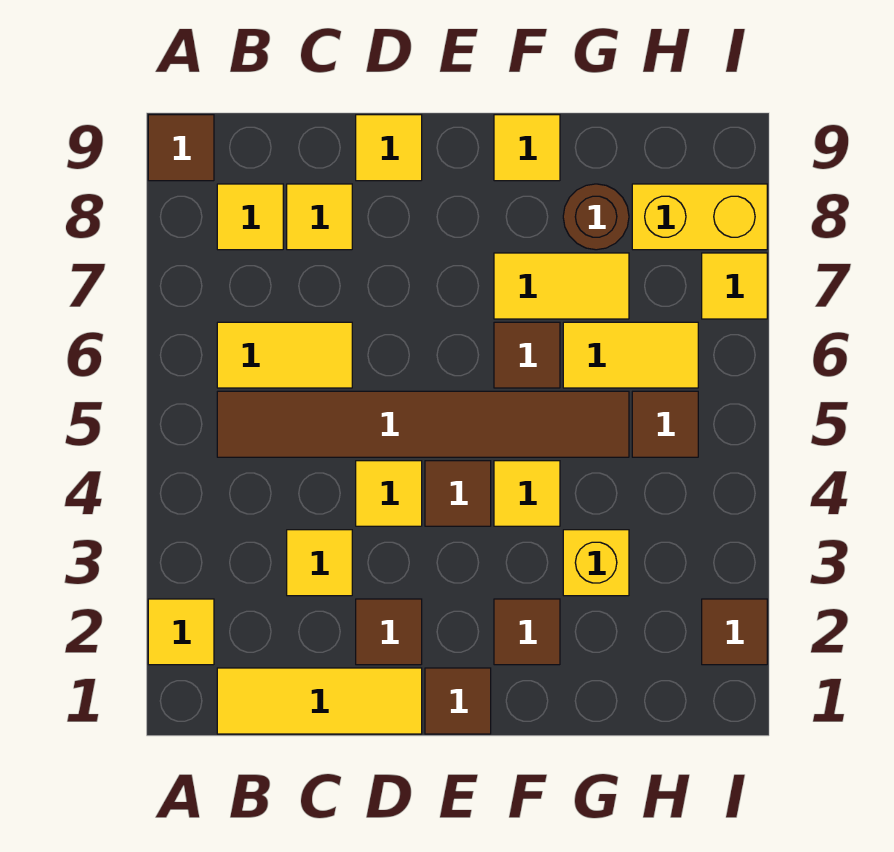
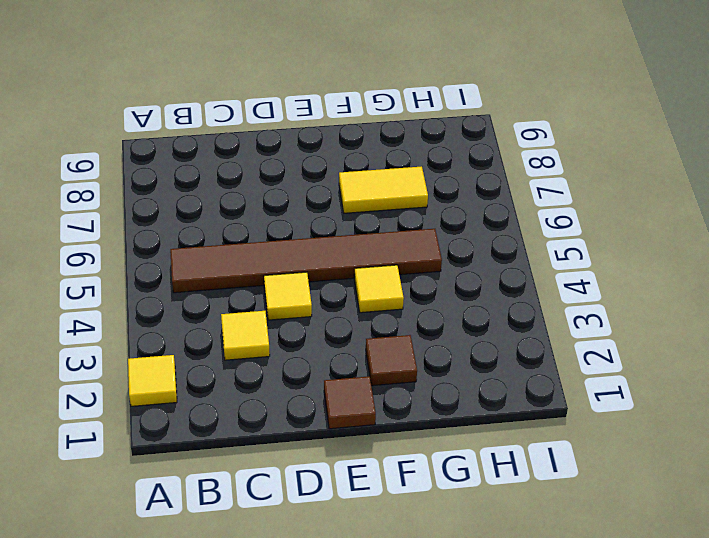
none -> brown tile A9 level 1
none -> yellow tile B1:D1 level 1
none -> yellow tile B6:C6 level 1

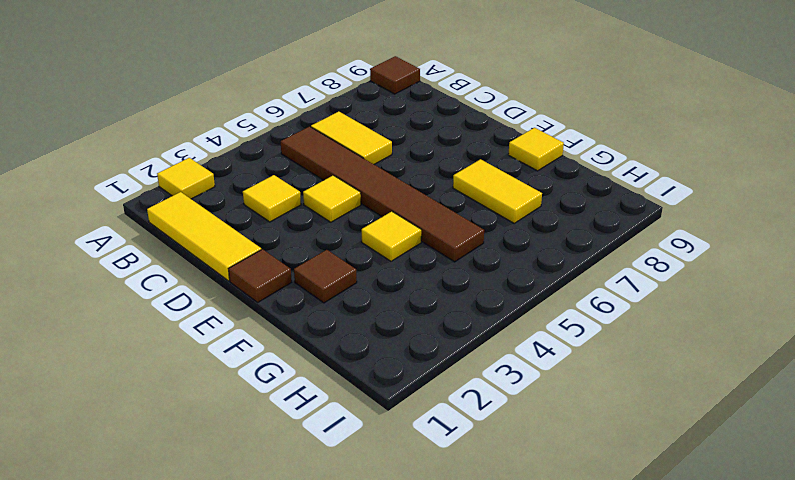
none -> yellow tile B8 level 1
none -> yellow tile C8 level 1
none -> brown tile D2 level 1

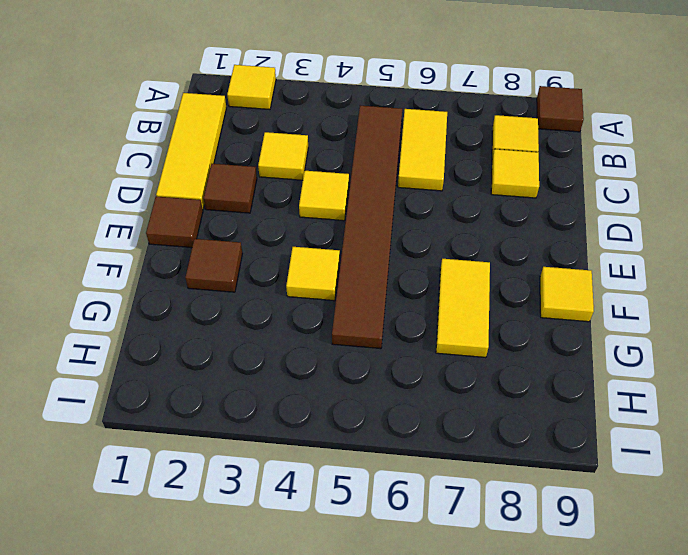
none -> yellow tile D9 level 1
none -> brown tile E4 level 1
none -> brown tile F6 level 1

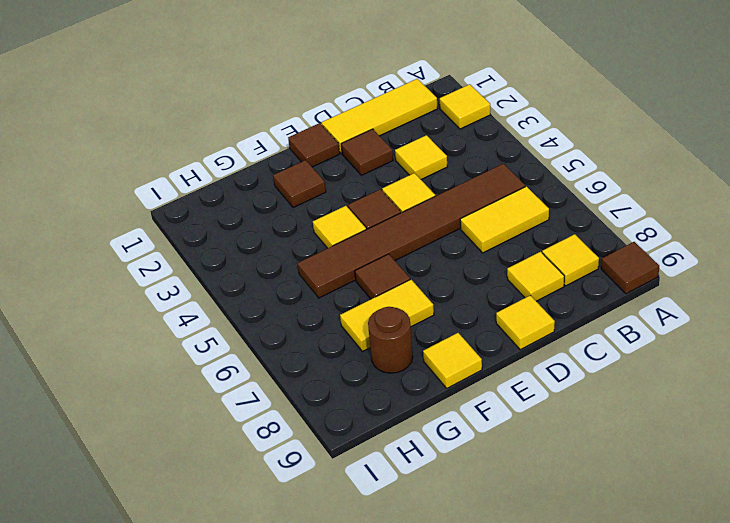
none -> yellow brick G3 level 1
none -> yellow tile G6:H6 level 1
none -> brown tile H5 level 1

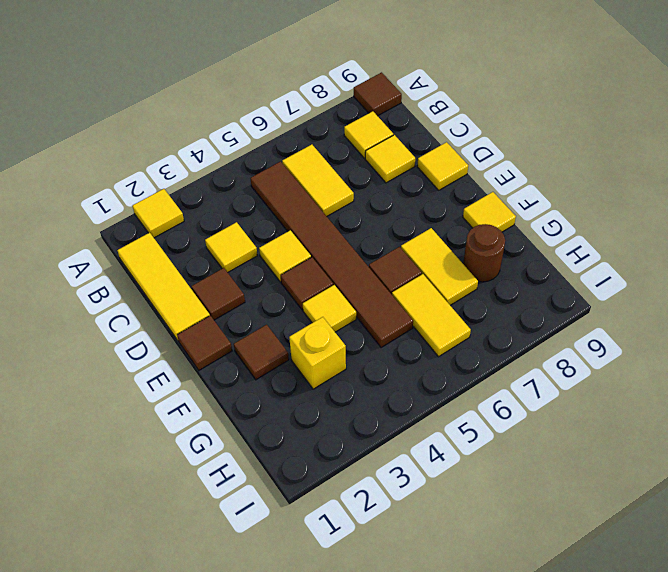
none -> brown tile H5 level 1
none -> yellow brick H8:I8 level 1
none -> brown tile I2 level 1

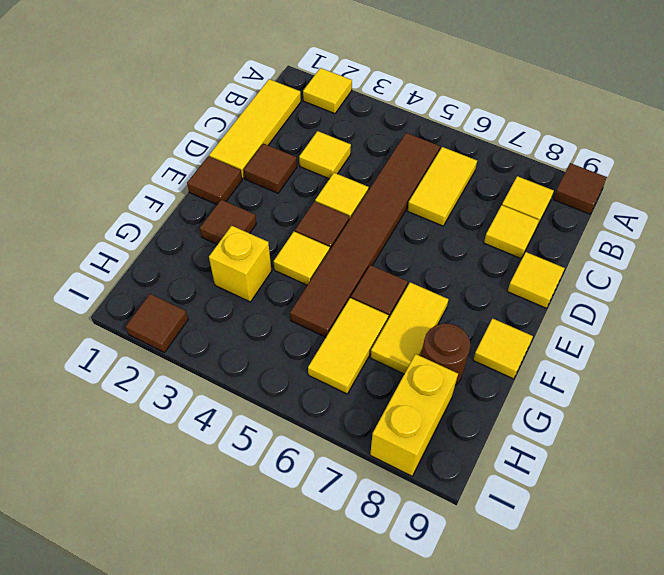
none -> brown tile H5 level 1
none -> yellow tile I7 level 1

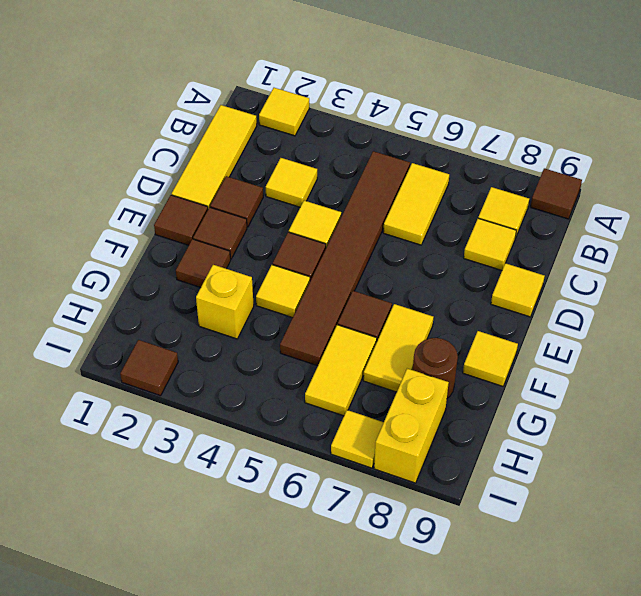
brown tile E2 level 1 -> brown tile H5 level 1

